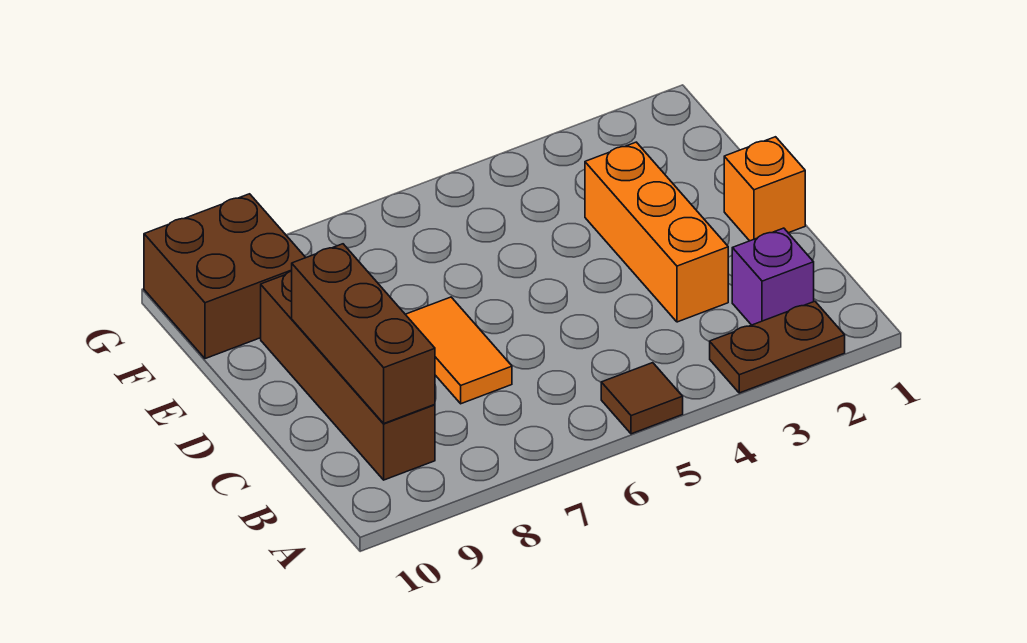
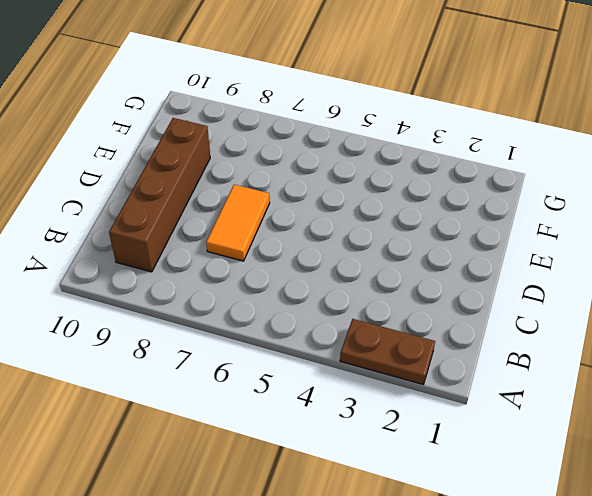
none -> brown tile A5 level 1
none -> purple brick B2 level 1

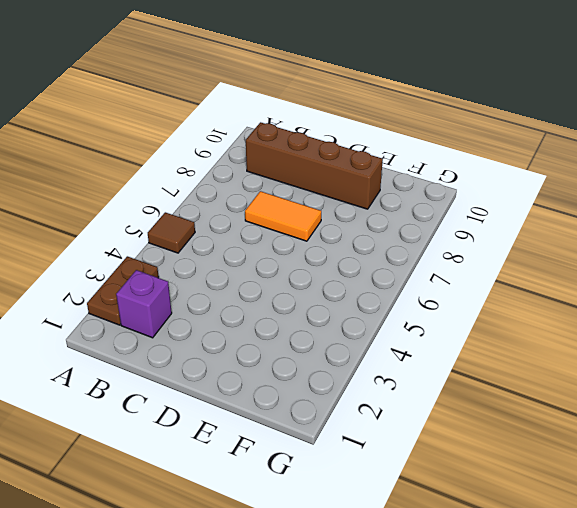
none -> orange brick C3:E3 level 1
none -> orange brick D1 level 1

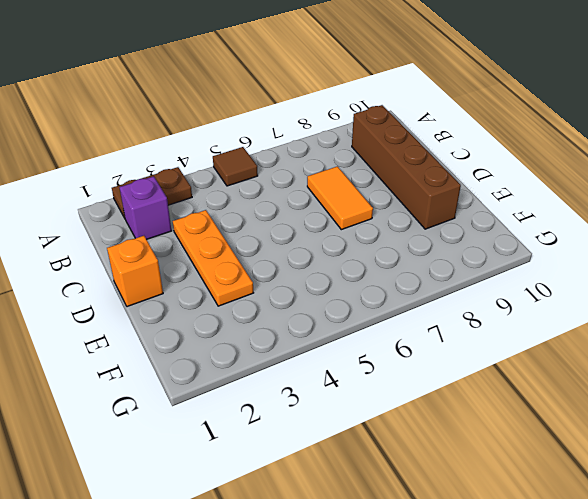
orange plate C3:E3 level 1 -> orange brick C3:E3 level 1
none -> brown brick F9:G10 level 1
none -> brown brick B9:D9 level 2

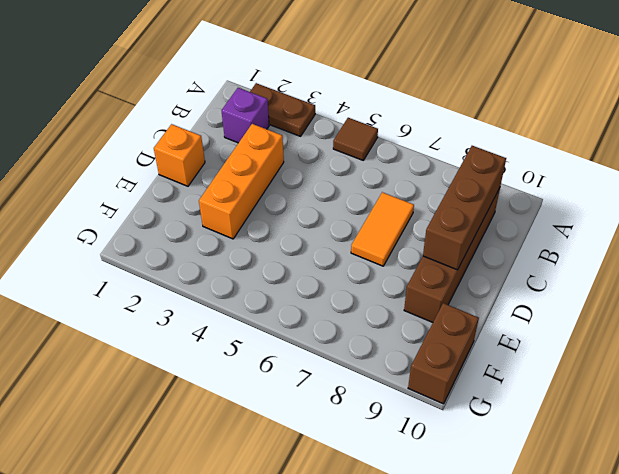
brown brick F10:G10 level 1 -> brown brick F9:G10 level 1

